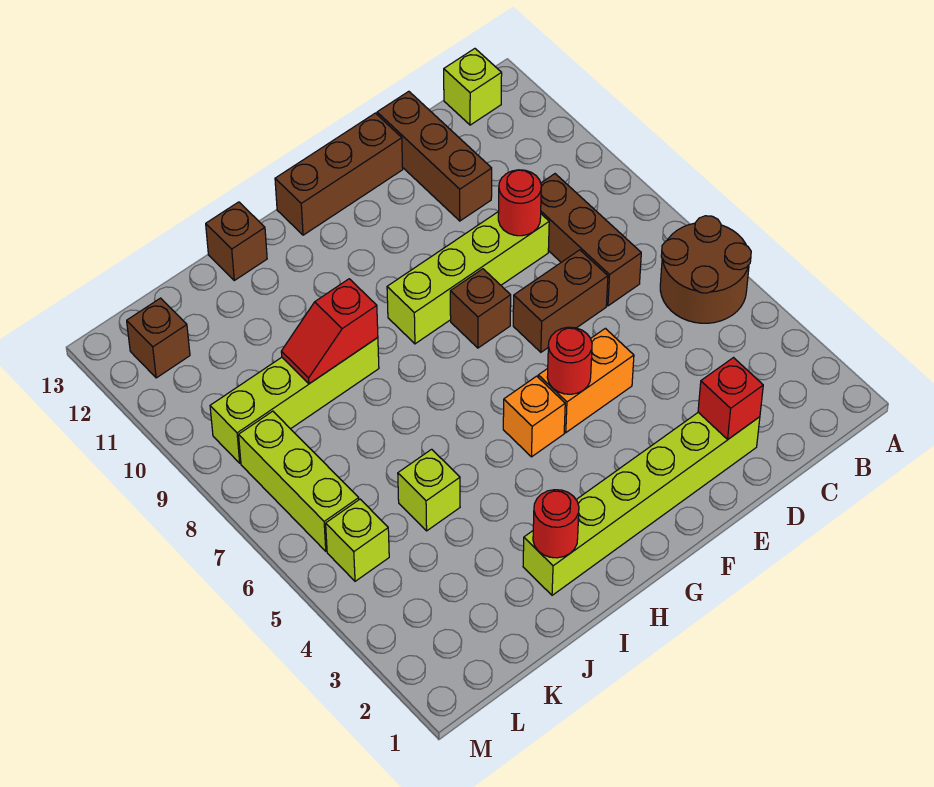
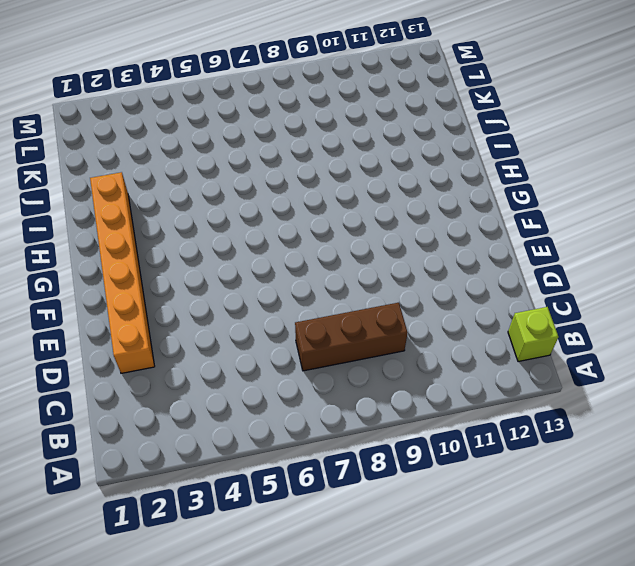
orange brick D2:I2 level 1 -> lime brick D2:I2 level 1
none -> brown round brick A5:B6 level 1
none -> brown brick D7:E7 level 1
none -> lime brick D9:G9 level 1

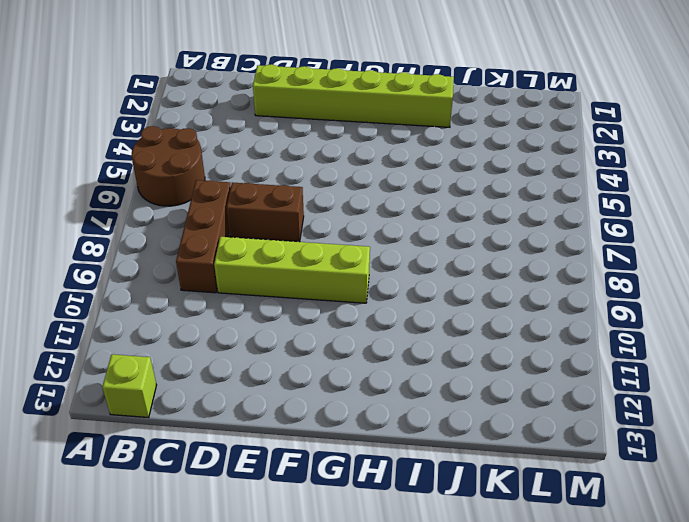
none -> brown brick D11:D13 level 1
none -> orange brick E5:F5 level 1
none -> brown brick E13:G13 level 1

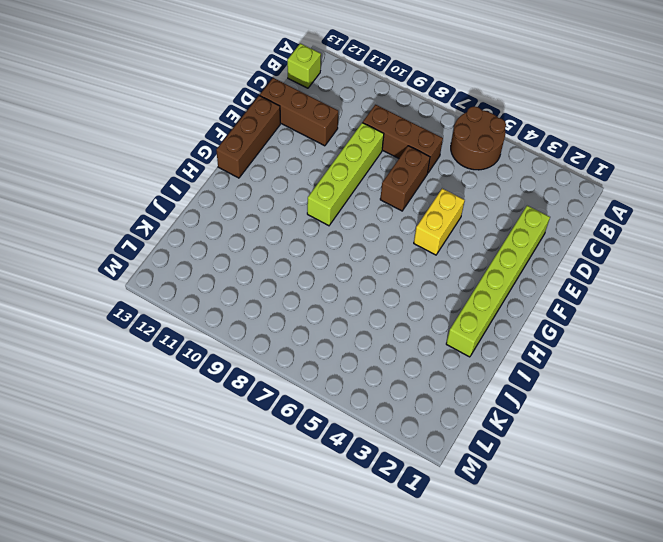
yellow brick E5:F5 level 1 -> orange brick E5:F5 level 1
none -> brown brick F8 level 1
none -> orange brick G5 level 1
none -> lime brick I9:L9 level 1

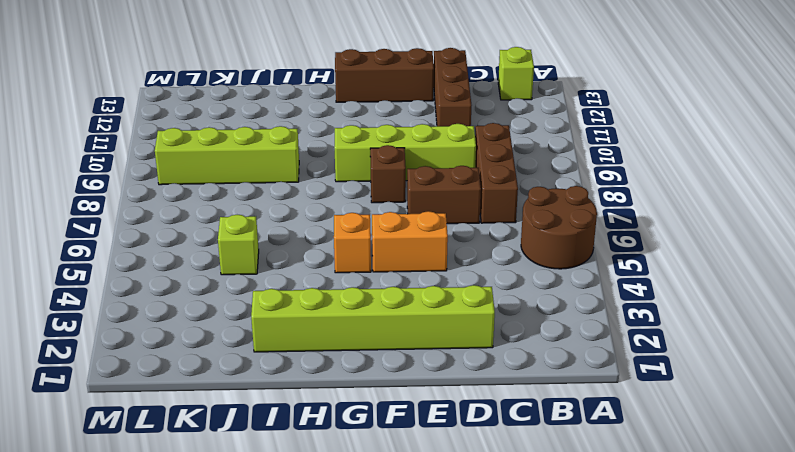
none -> brown brick I13 level 1
none -> lime brick L5 level 1
none -> lime brick L6:L8 level 1

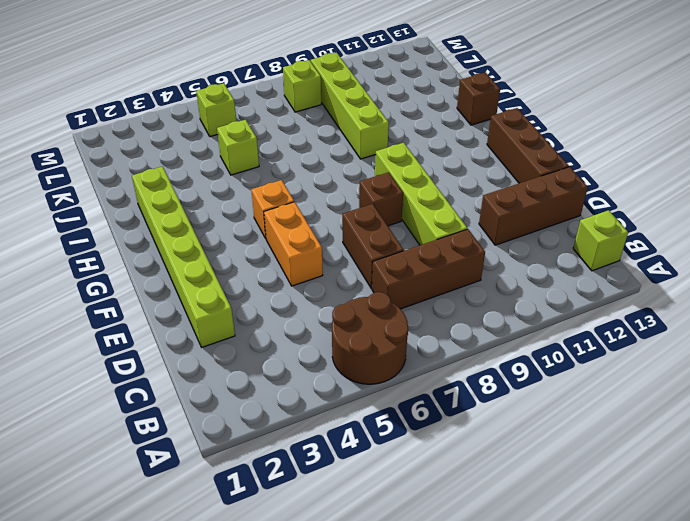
lime brick L8 level 1 -> lime brick L6:L8 level 1
none -> brown brick L12 level 1
none -> red brick D2 level 2
none -> red round brick D9 level 2

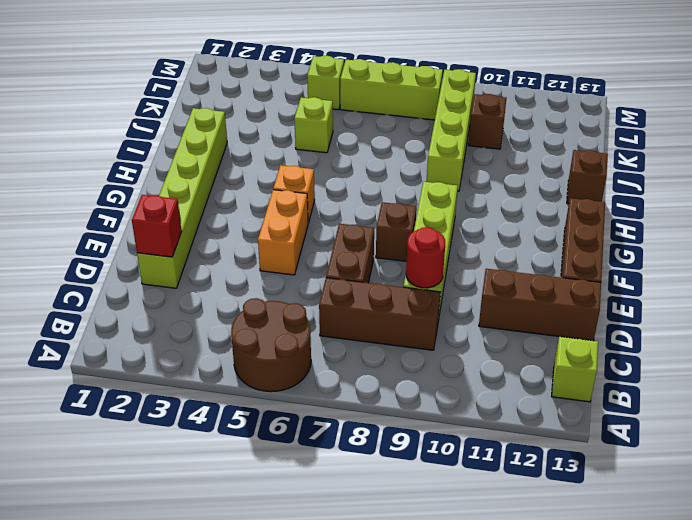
brown brick K10 level 1 -> brown brick L12 level 1
none -> red round brick F5 level 2
none -> red round brick I2 level 2
none -> red slope I9:J9 level 2 top I

